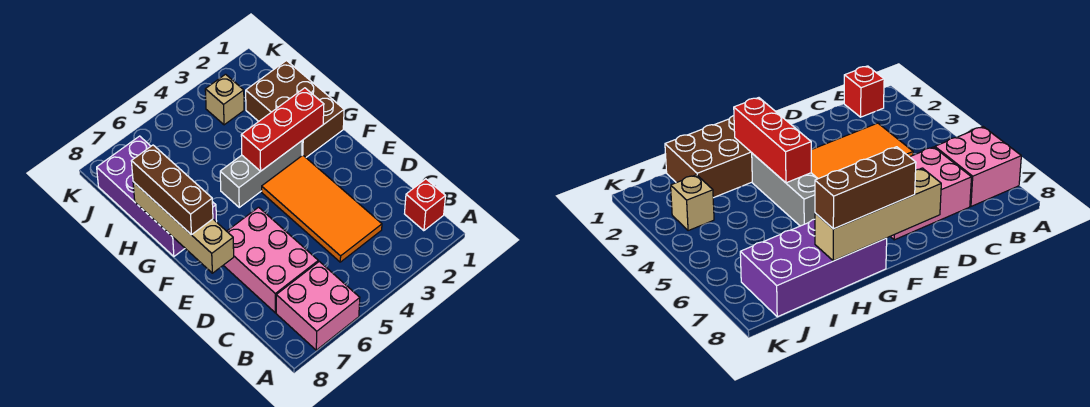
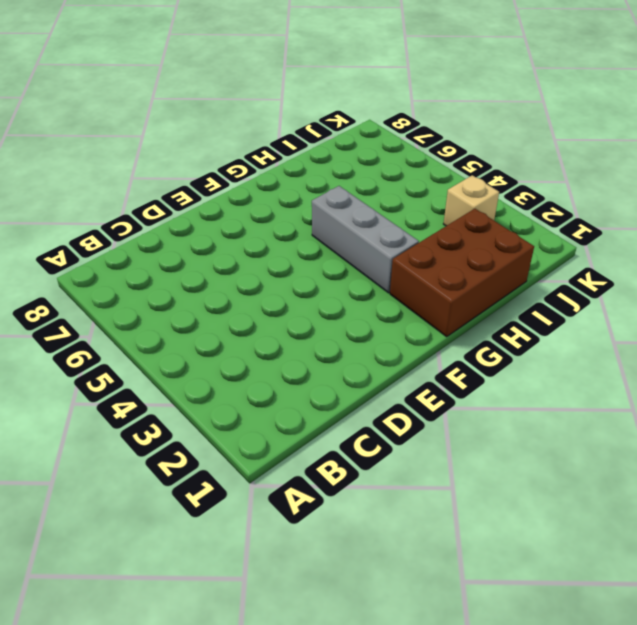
none -> pink brick A6:B7 level 1
none -> red brick B1 level 1

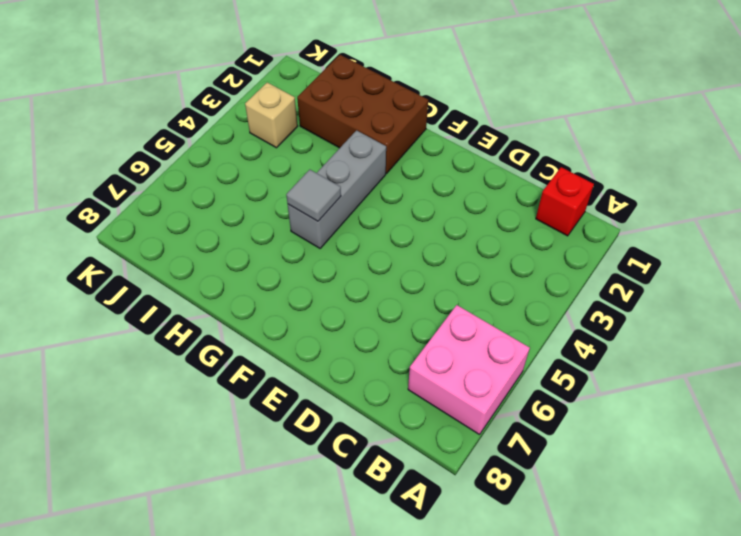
grey tile G5 level 2 -> none
none -> orange tile C3:F4 level 1
none -> pink brick C6:E7 level 1

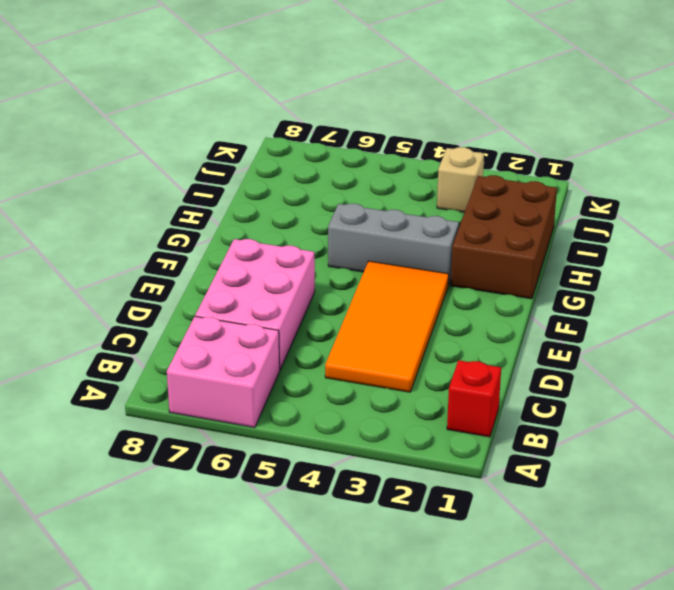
none -> purple brick G7:J8 level 1
none -> tan brick E8:H8 level 2

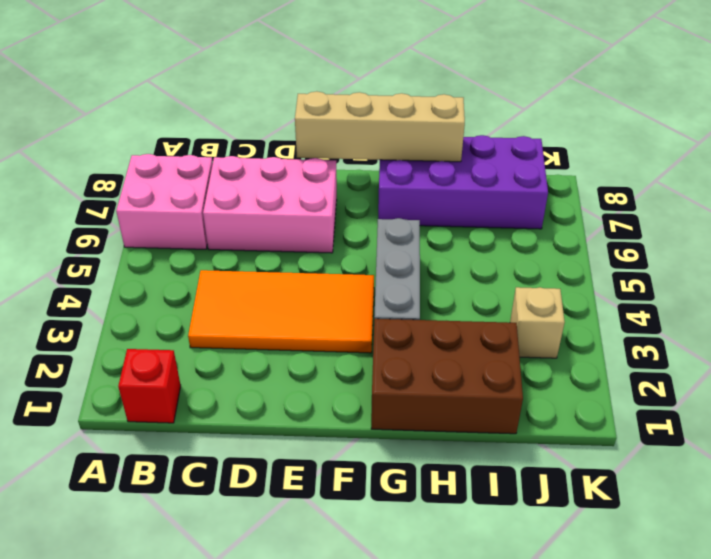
none -> red brick G2:G4 level 2
none -> brown brick F8:H8 level 3

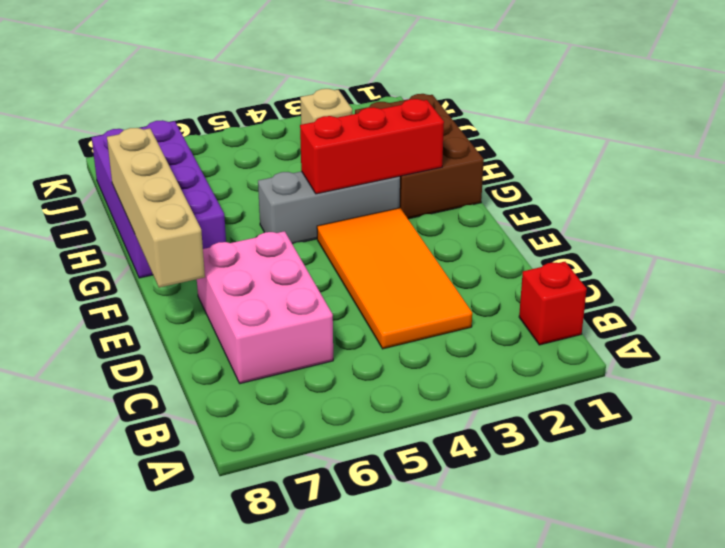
none -> pink brick A6:B7 level 1
none -> brown brick F8:H8 level 3

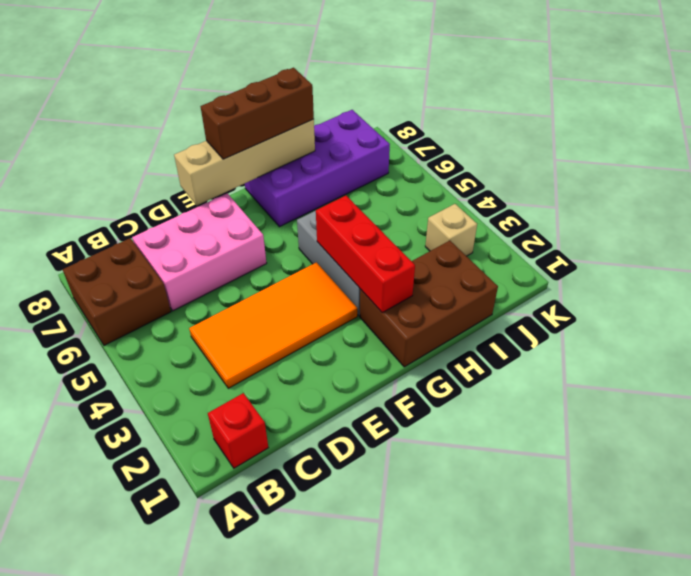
brown brick A6:B7 level 1 -> pink brick A6:B7 level 1

